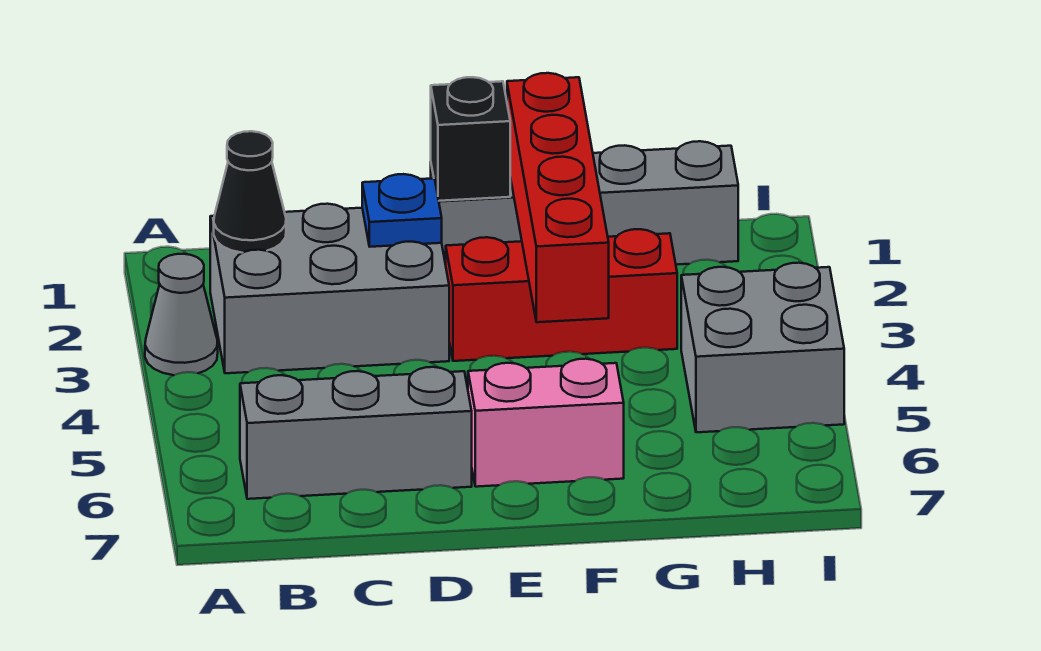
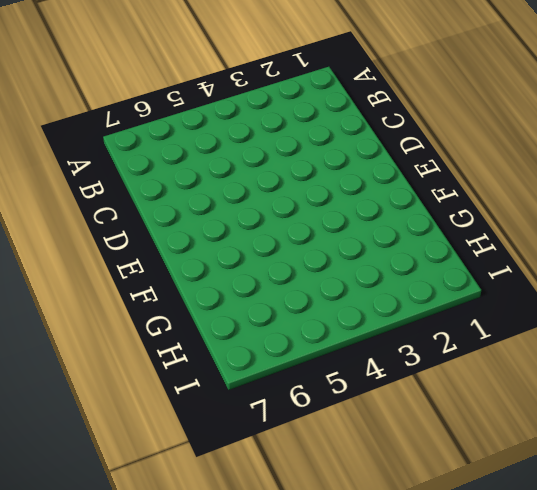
none -> grey cone A3 level 1
none -> grey brick B2:D3 level 1

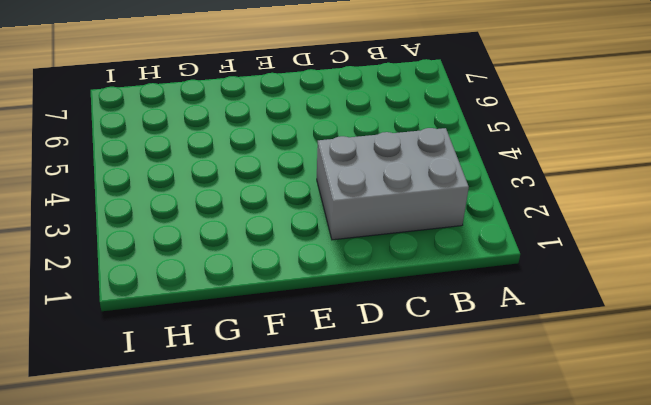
none -> grey cone A3 level 1
none -> grey brick B6:D6 level 1

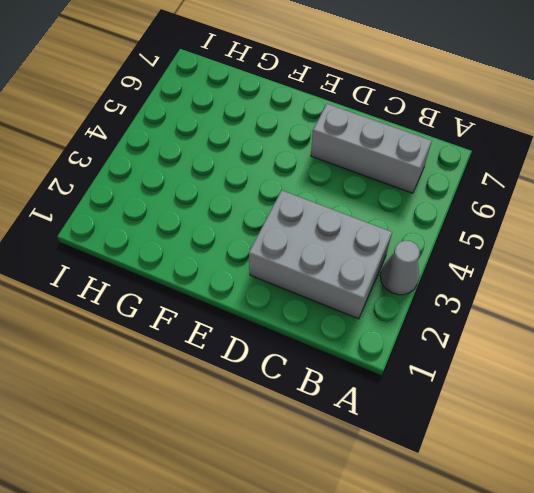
none -> grey brick E1:H1 level 1
none -> red brick E3:G3 level 1

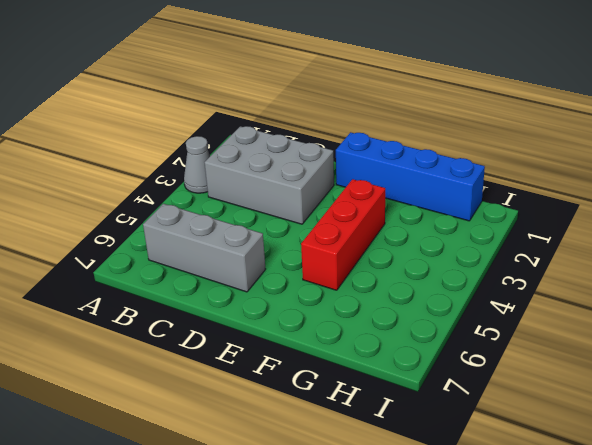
blue brick E1:H1 level 1 -> grey brick E1:H1 level 1
red brick F3:F5 level 1 -> red brick E3:G3 level 1
none -> pink brick E6:F6 level 1
none -> grey brick H4:I5 level 1

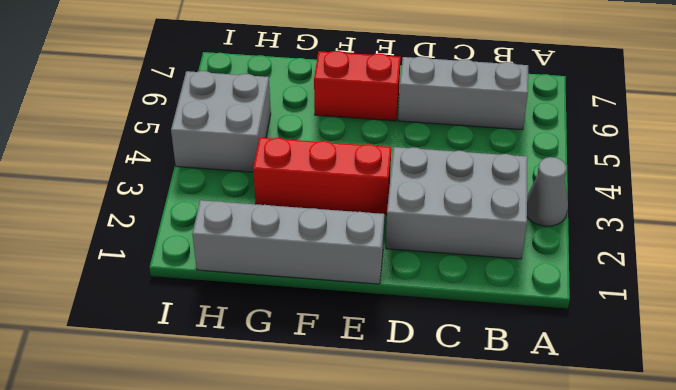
red brick E6:F6 level 1 -> pink brick E6:F6 level 1
none -> black cone B2 level 2
none -> blue plate D2 level 2

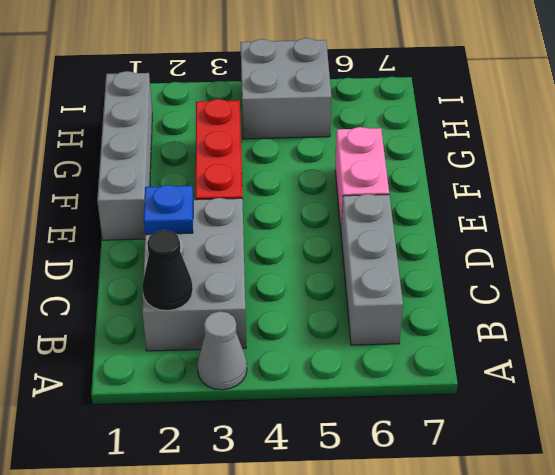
none -> black brick E1 level 2
none -> red brick F1:F4 level 2

